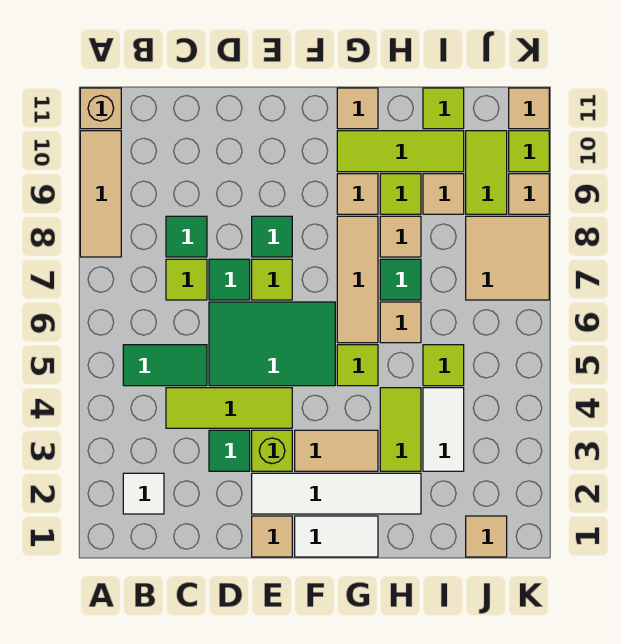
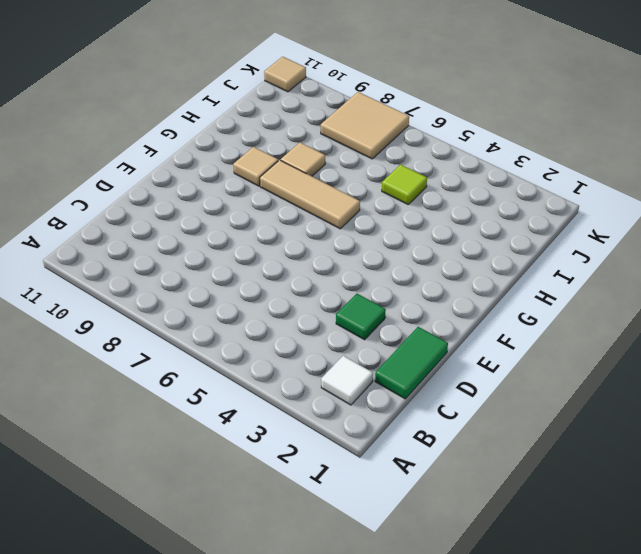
green tile C1:D1 level 1 -> green tile B5:C5 level 1
none -> tan tile A8:A10 level 1
none -> tan brick A11 level 1
none -> lime tile C4:E4 level 1
none -> lime tile C7 level 1

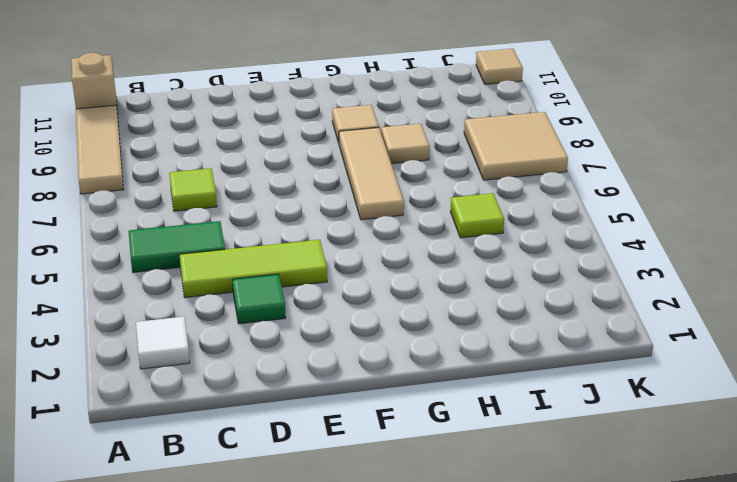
none -> green tile C8 level 1
none -> green tile D5:F6 level 1
none -> green tile D7 level 1
none -> tan tile E1 level 1

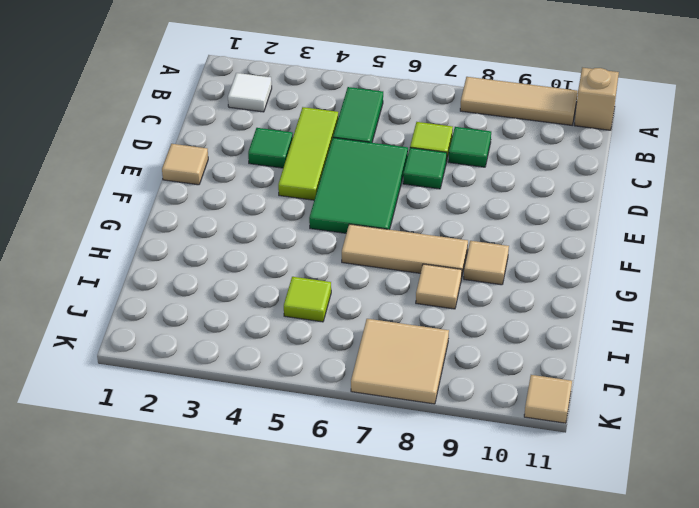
none -> white tile E2:H2 level 1
none -> lime brick E3 level 1
none -> lime tile E7 level 1
none -> green tile E8 level 1

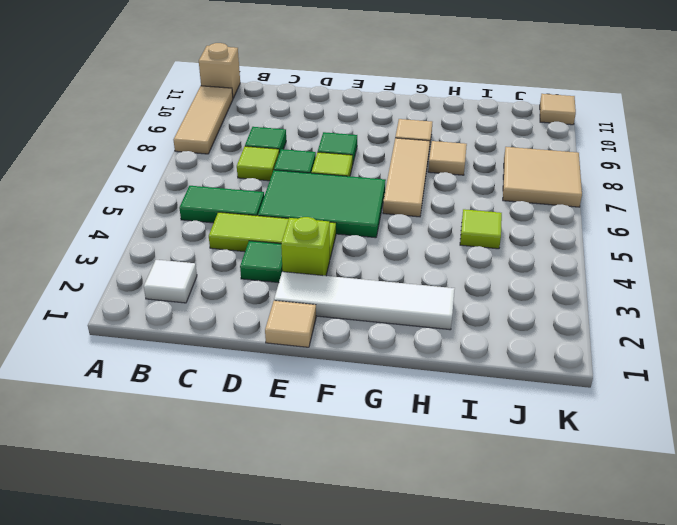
none -> white tile F1:G1 level 1
none -> tan tile F3:G3 level 1
none -> lime tile G5 level 1
none -> lime tile G10:I10 level 1

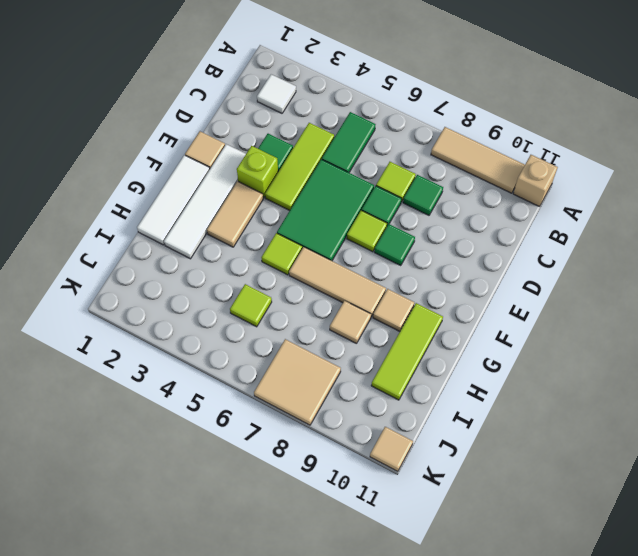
white tile F1:H1 level 1 -> white tile F1:G1 level 1
none -> tan tile G11 level 1
none -> lime tile H3:H4 level 1
none -> tan tile H6 level 1
none -> green tile H7 level 1

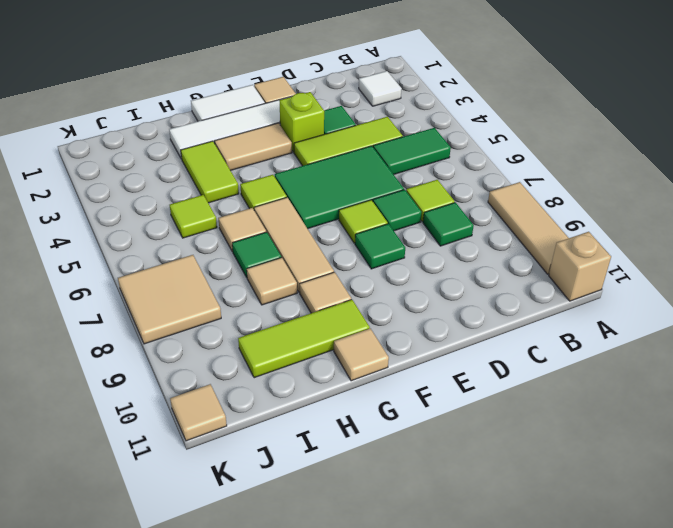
none -> lime tile H9 level 1
none -> white tile I3:I4 level 1
none -> tan tile I9 level 1
none -> lime tile I11 level 1

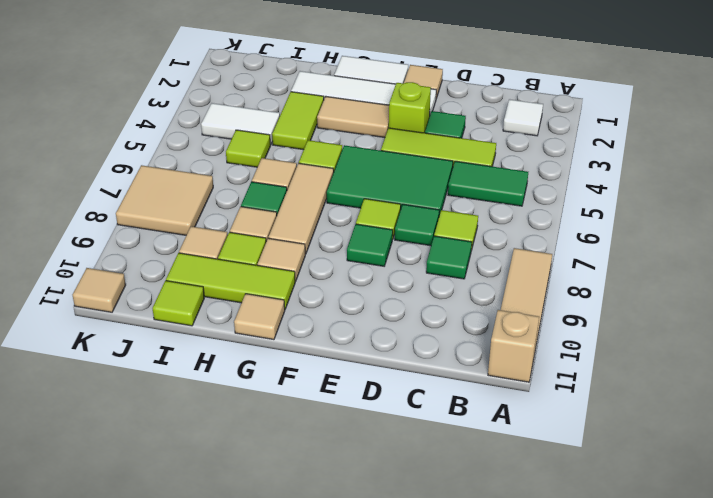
white tile I4:J4 level 1 -> white tile I3:I4 level 1
none -> tan tile J1 level 1
none -> lime tile J9:J10 level 1
none -> tan tile K9 level 1
none -> lime tile K10 level 1

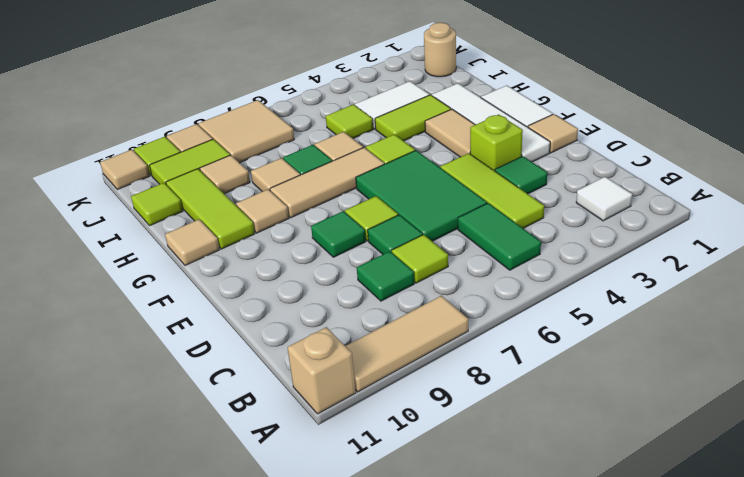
tan round brick J1 level 1 -> tan tile J1 level 1
none -> lime tile H9 level 1

